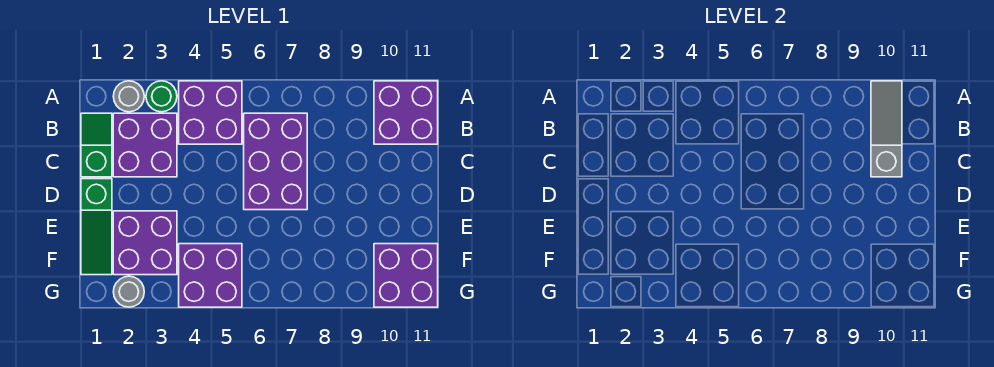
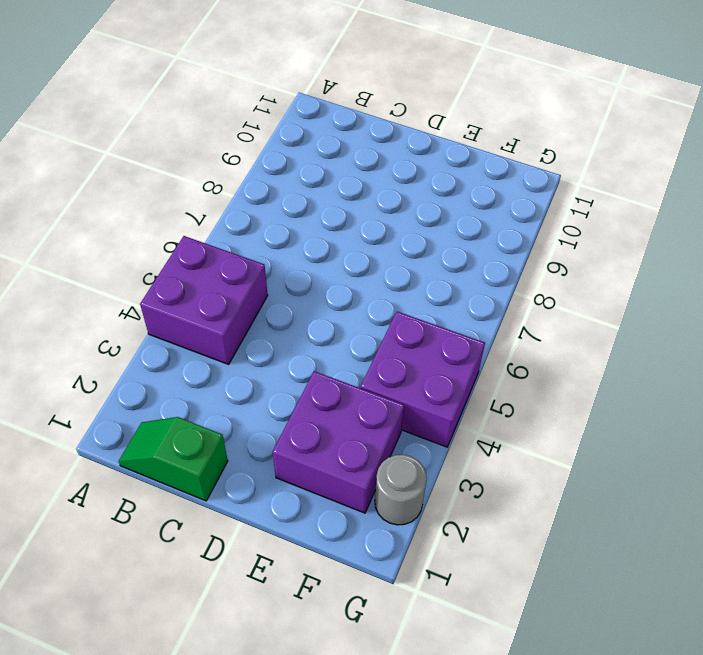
none -> grey round brick A2 level 1
none -> green round brick A3 level 1
none -> purple brick A10:B11 level 1

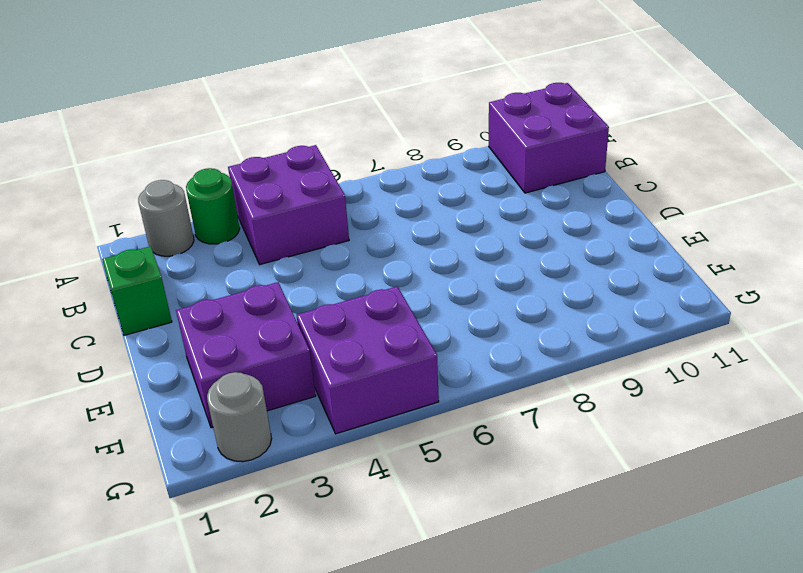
none -> purple brick B2:C3 level 1
none -> purple brick B6:D7 level 1
none -> green slope D1:F1 level 1 top D

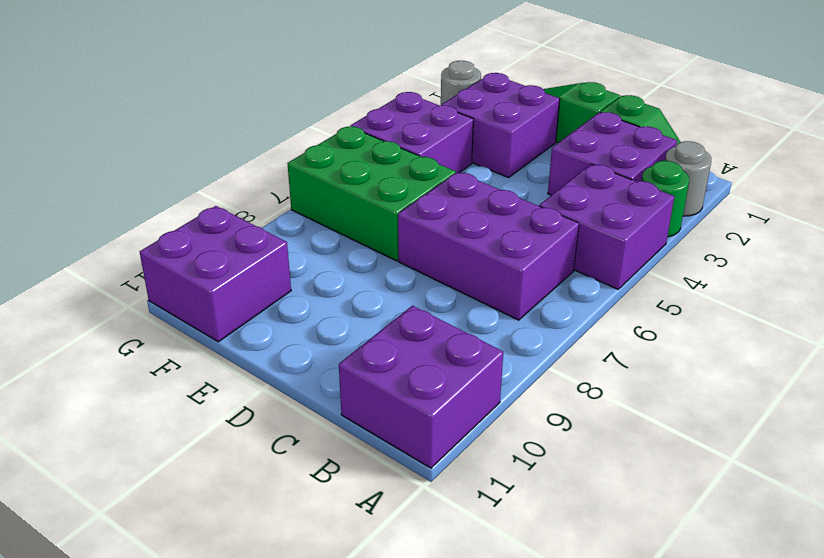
green brick E6:G7 level 1 -> none
none -> grey slope A10:C10 level 2 top C

